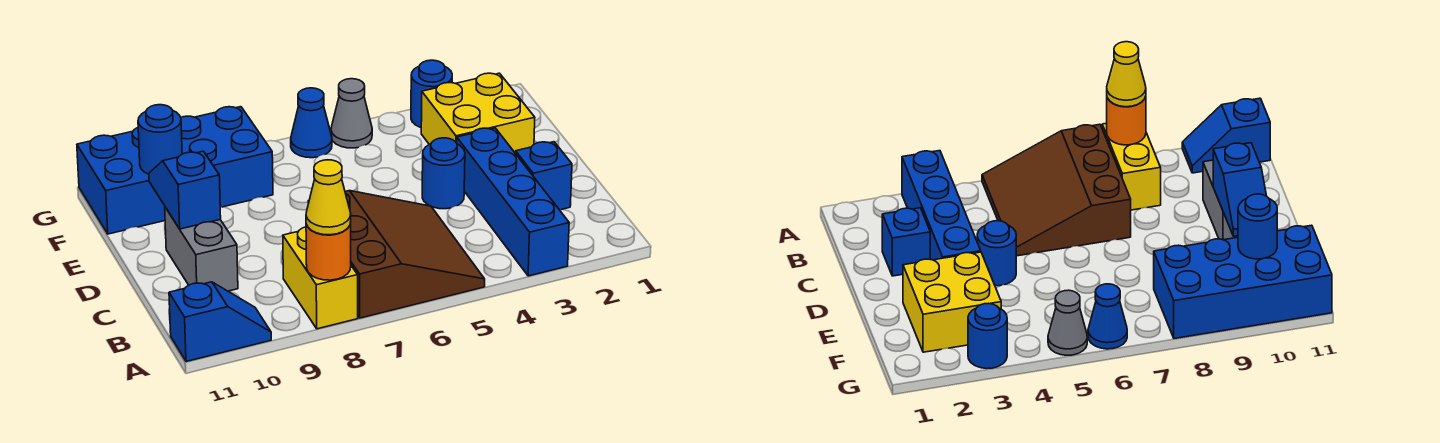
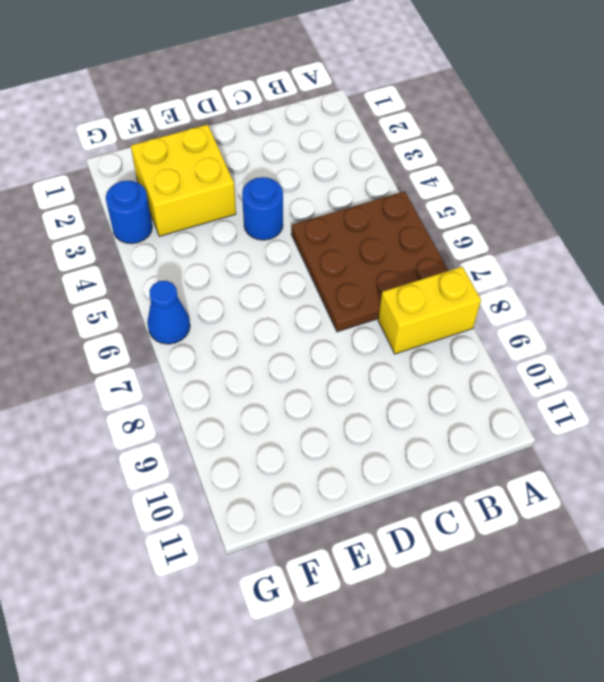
brown plate A5:C7 level 1 -> brown slope A5:C7 level 1 top 7
none -> blue brick A3:D3 level 1
none -> blue slope A10:A11 level 1 top 11
none -> blue brick C2 level 1

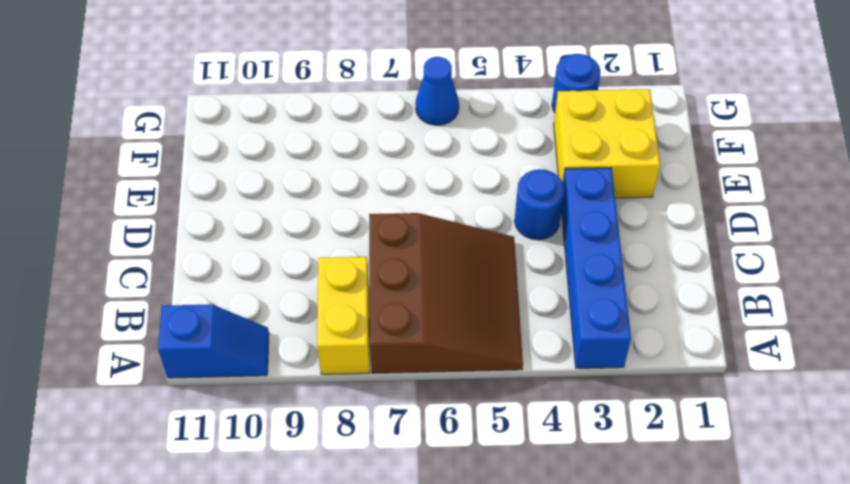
none -> blue brick C2 level 1
none -> grey brick C10:D10 level 1
none -> blue brick F8:G11 level 1

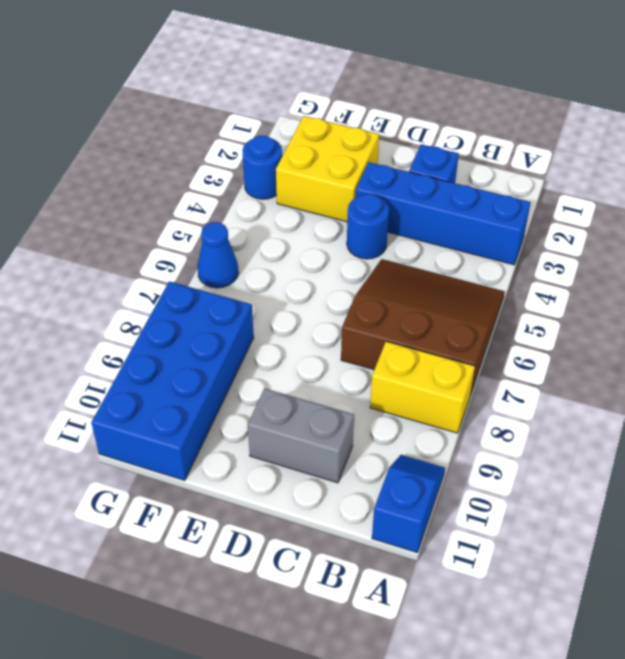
none -> grey cone G5 level 1
none -> orange round brick A8 level 2
none -> blue slope D10:E10 level 2 top D

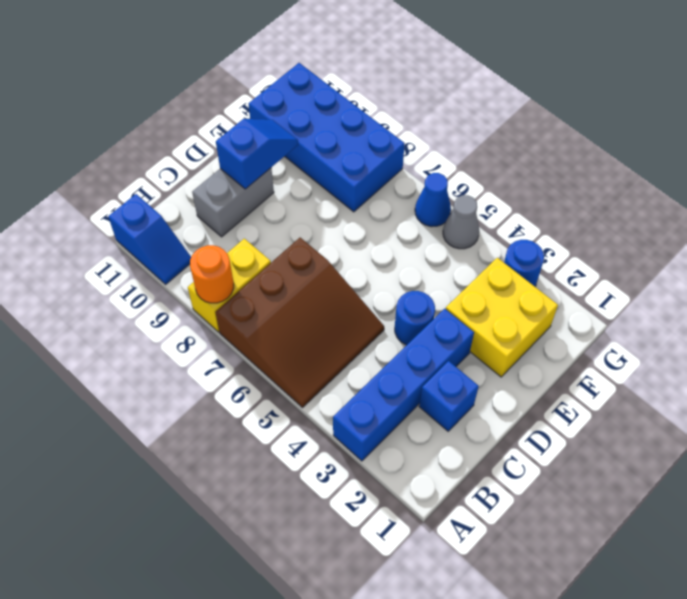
none -> blue round brick F10 level 2
none -> yellow cone A8 level 3

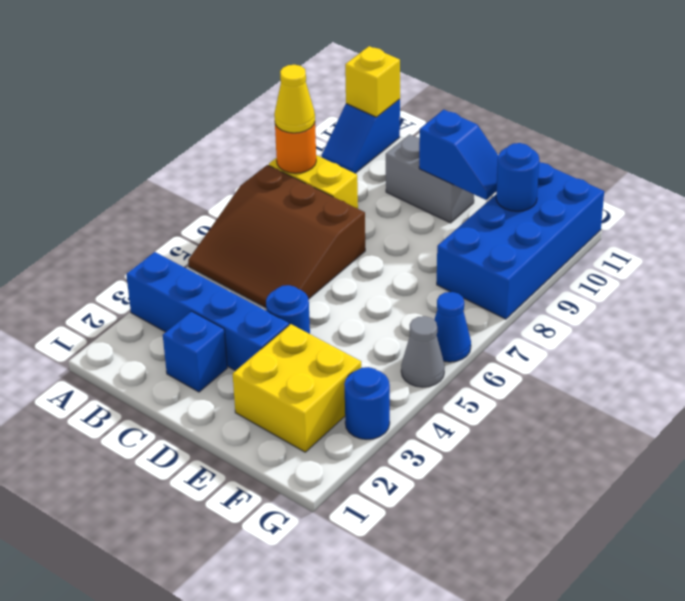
yellow brick A11 level 2 -> none

